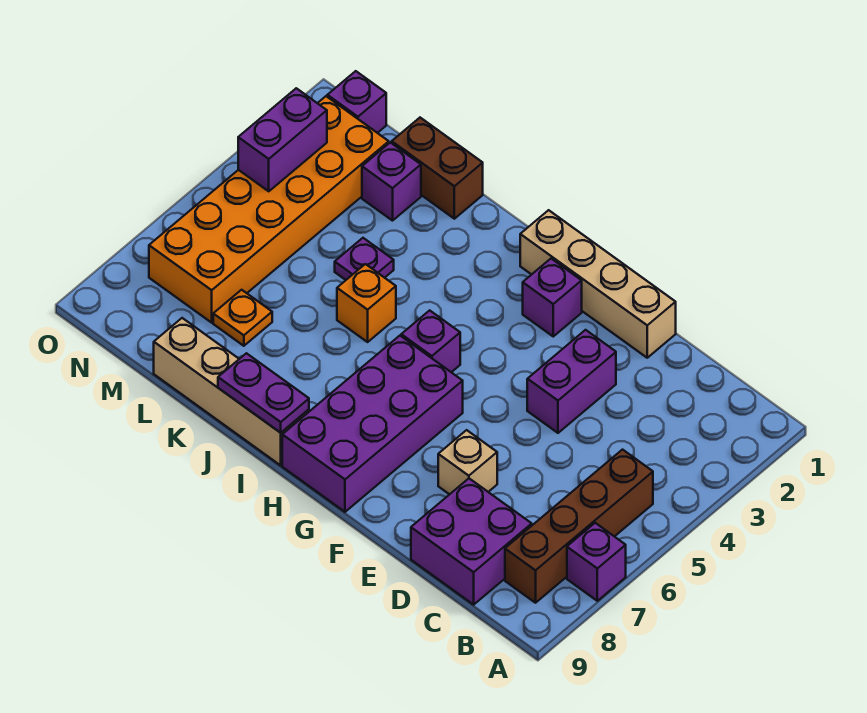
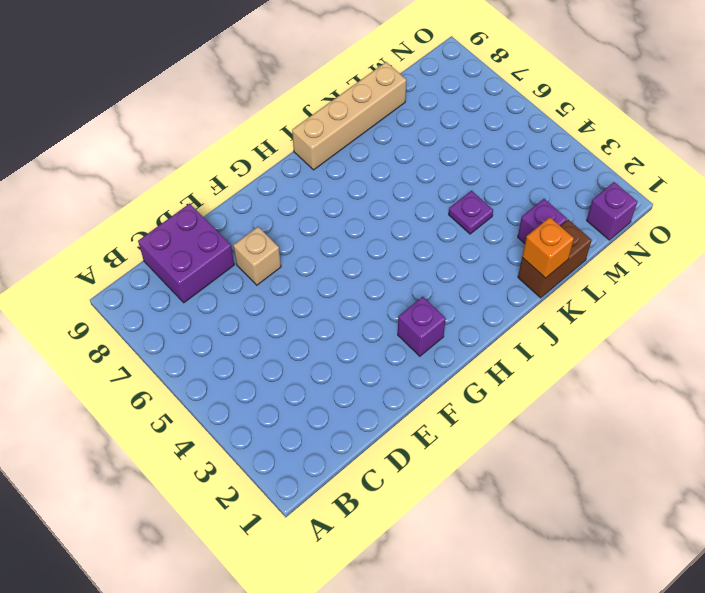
orange brick K1 level 2 -> orange brick J5 level 1
none -> purple brick A7 level 1
none -> brown brick B5:B8 level 1
none -> tan brick E1:H1 level 1

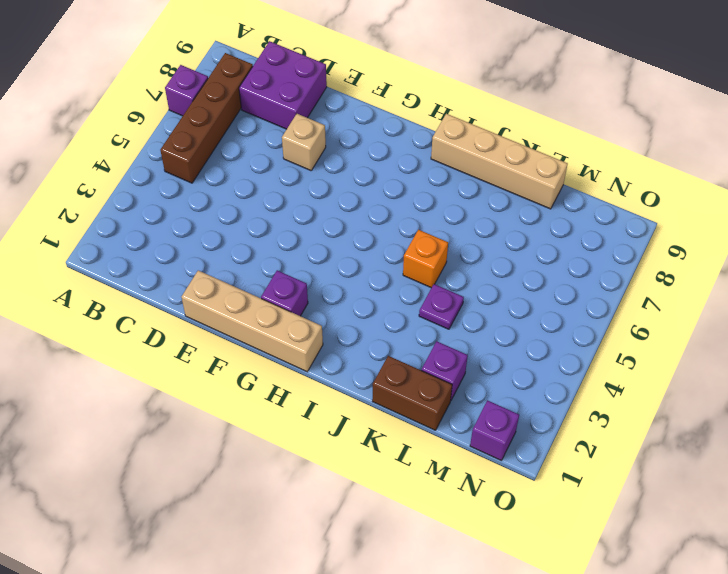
none -> purple brick E3:E4 level 1
none -> purple brick G6:H9 level 1
none -> purple brick H5 level 1

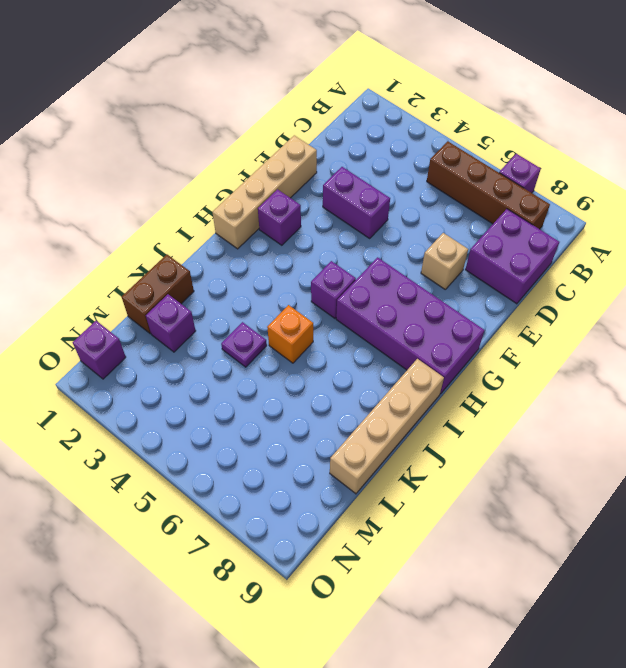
none -> orange plate L7 level 1
none -> orange brick M2:N7 level 1
none -> purple plate I9:J9 level 2

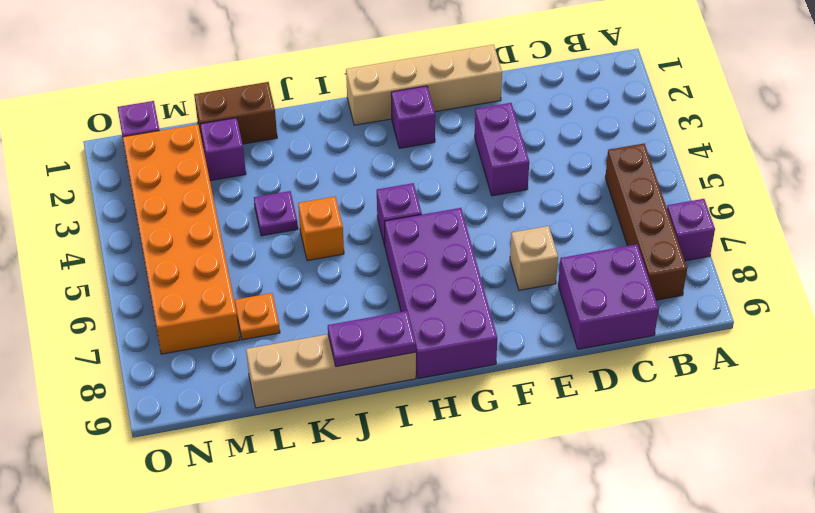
none -> purple brick N3:N4 level 2

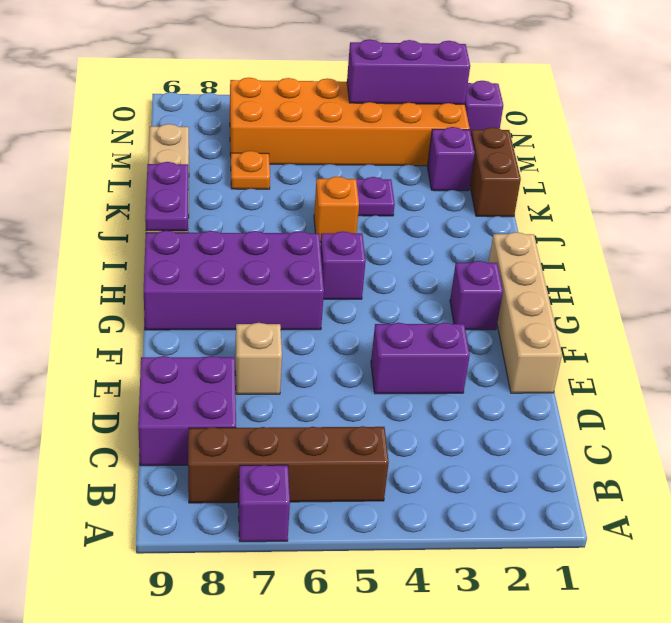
purple brick N2:N4 level 2 -> purple brick N3:N4 level 2

